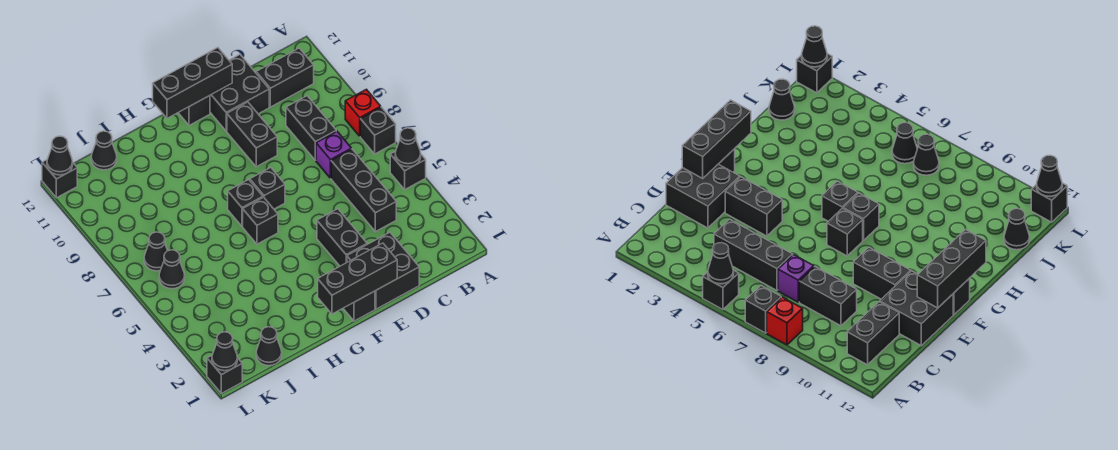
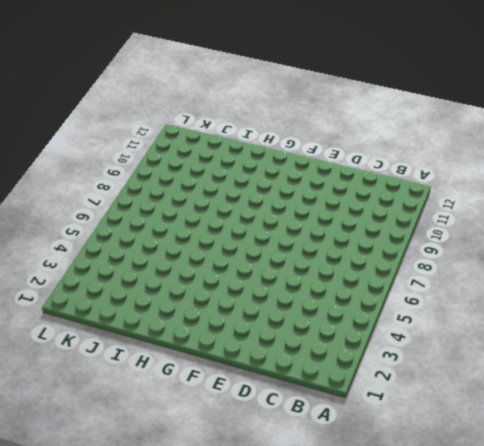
none -> black brick A5 level 1
none -> black brick A7 level 1
none -> red brick A8 level 1

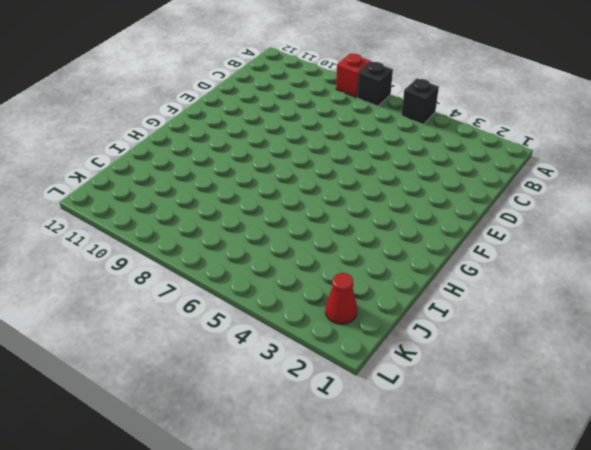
red cone K2 level 1 -> none
none -> black brick B11:C11 level 1
none -> black brick C4:C6 level 1
none -> purple brick C7 level 1

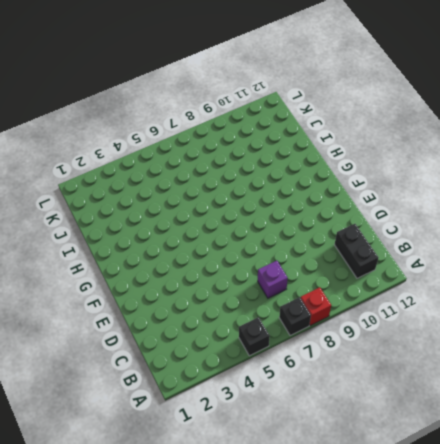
none -> black brick C4:C6 level 1
none -> black brick C8:C9 level 1
none -> black brick D1:E2 level 1

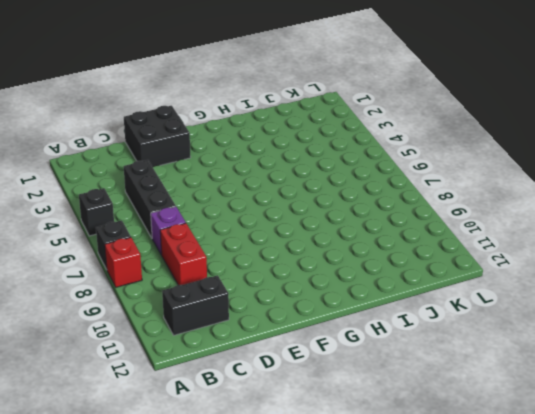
red brick C8:C9 level 1 -> black brick C8:C9 level 1
none -> black brick D11:E12 level 1
none -> black brick E3:E4 level 1
none -> black brick E9:E10 level 1

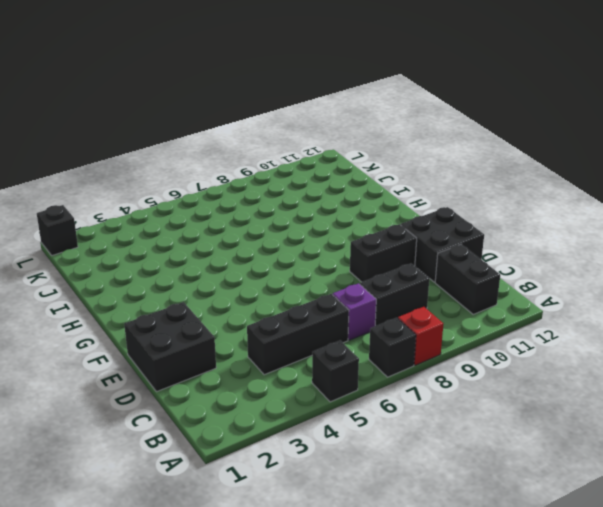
none -> black brick E3:E4 level 1
none -> black brick F1 level 1
none -> black brick F7 level 1

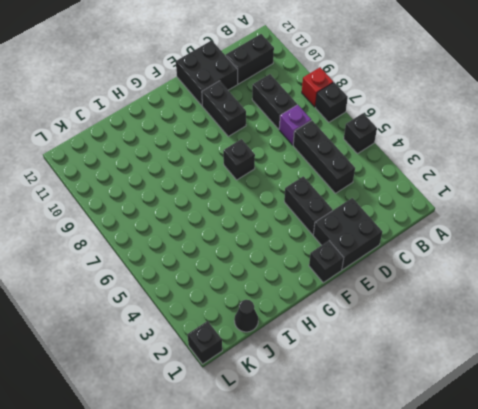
none -> black brick F12 level 1
none -> black brick G6 level 1
none -> black brick G7 level 1

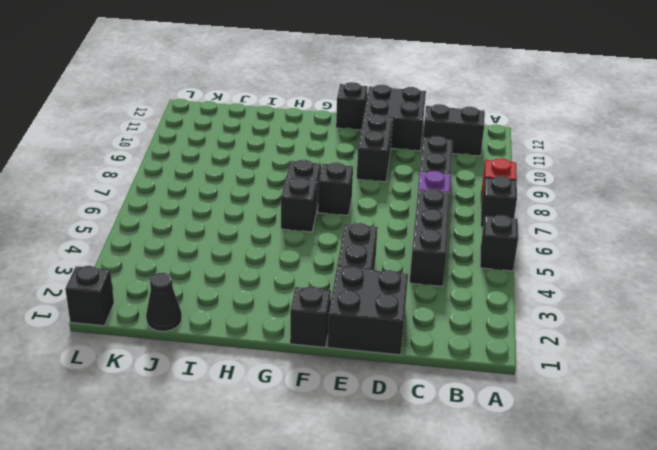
none -> black cone J12 level 1
none -> black cone K6 level 1
none -> black cone K7 level 1

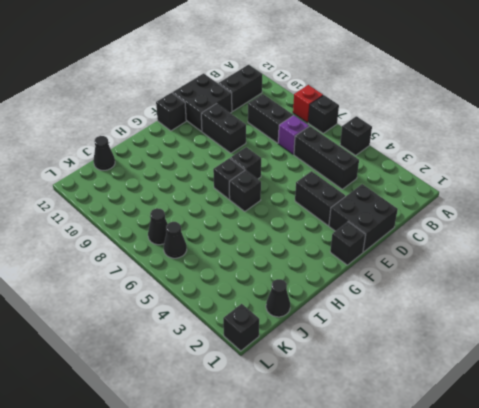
none -> black brick L12 level 1
none -> black cone A5 level 2
none -> black brick E1:G1 level 2

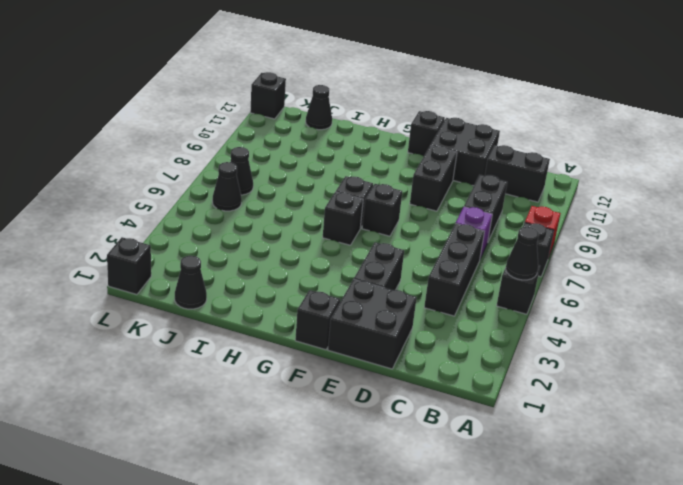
none -> black brick E1:G1 level 2
none -> black brick E12:G12 level 2
none -> black cone L1 level 2

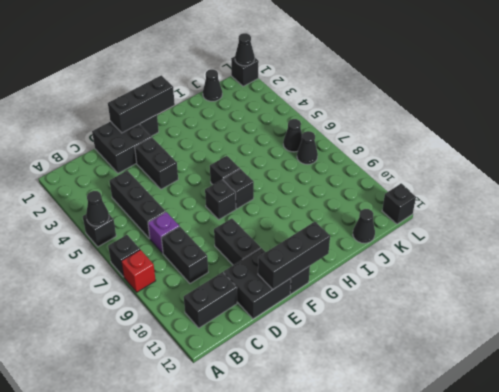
none -> black cone L12 level 2

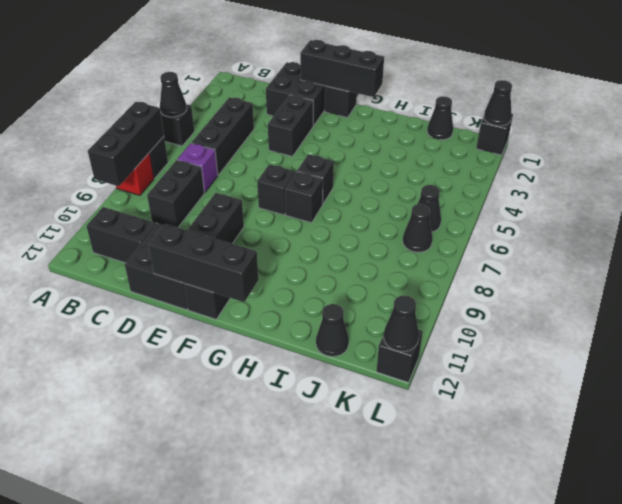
black brick A7:A9 level 2 -> none

